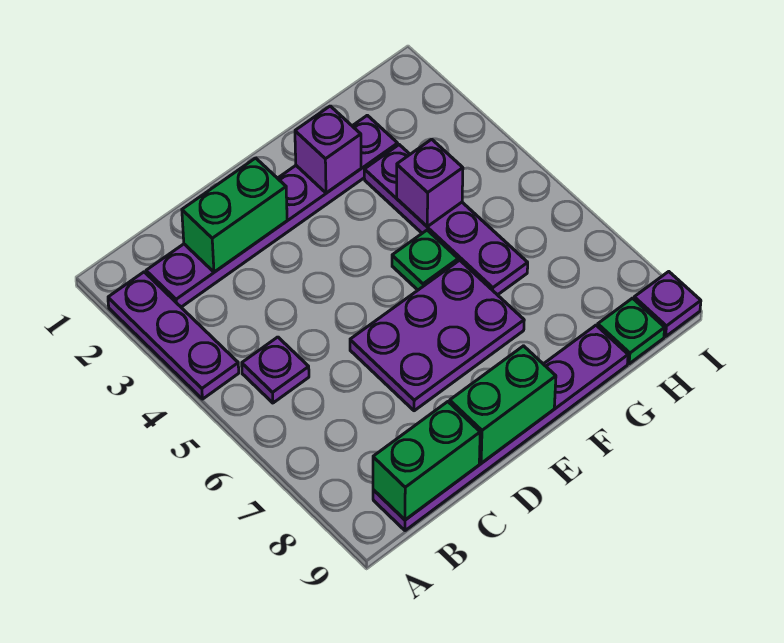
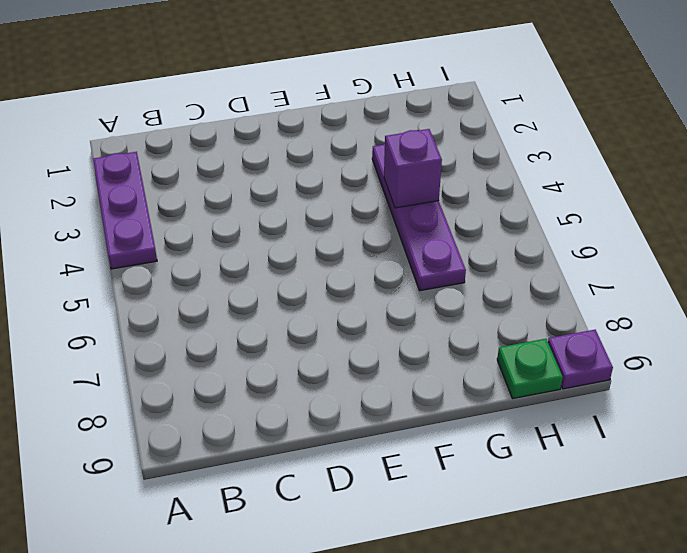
none -> purple plate B2:G2 level 1
none -> purple plate B5 level 1
none -> purple plate B9:G9 level 1

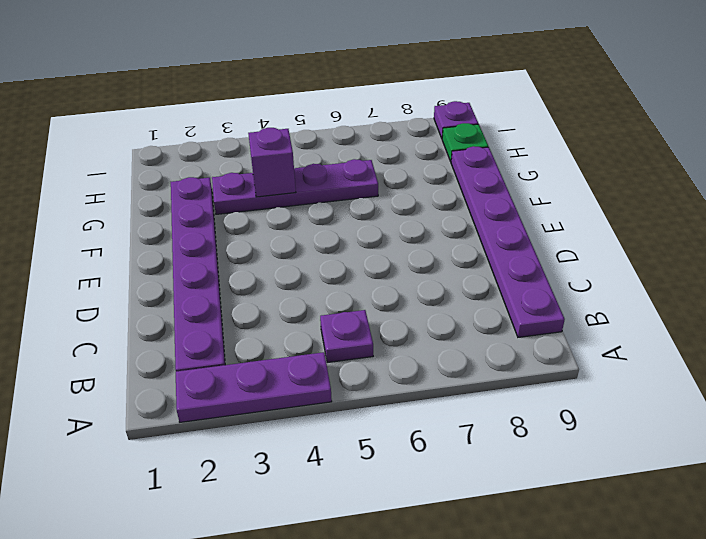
none -> purple plate D6:F7 level 1
none -> green plate F5 level 1
none -> green brick B9:C9 level 2

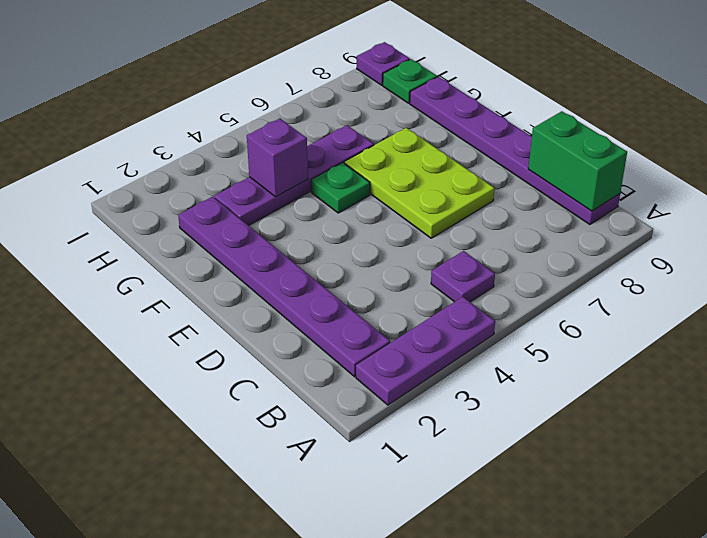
lime plate D6:F7 level 1 -> purple plate D6:F7 level 1
none -> green brick C2:D2 level 2
none -> green brick D9:E9 level 2
none -> purple brick F2 level 2

